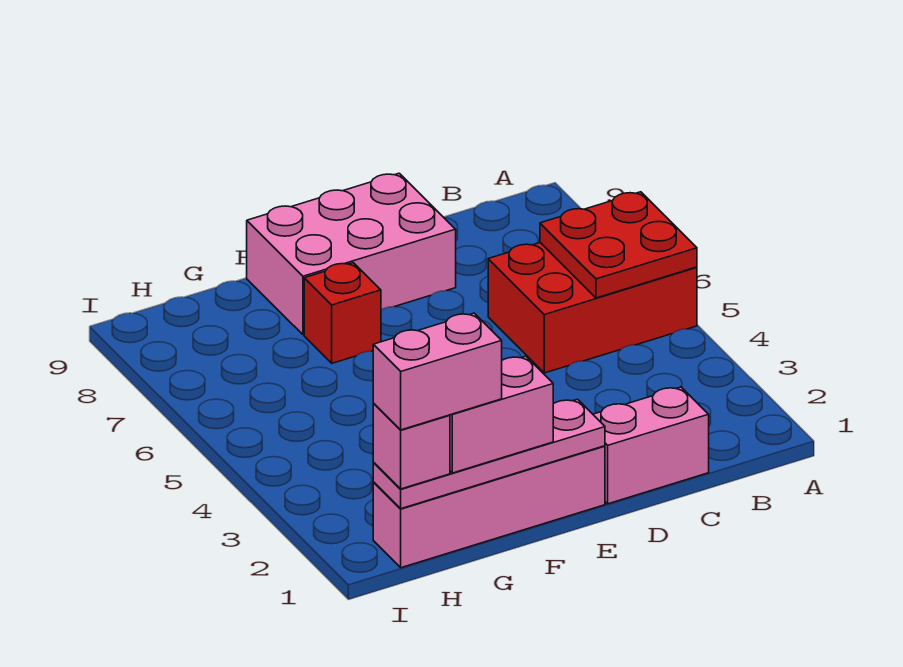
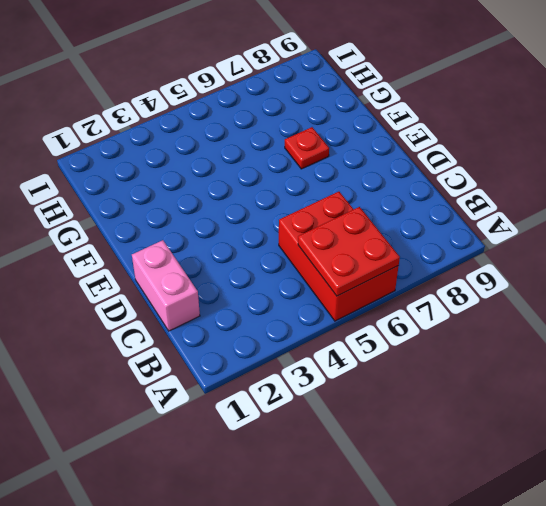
red plate F7 level 1 -> red brick F7 level 1
none -> pink brick D8:F9 level 1
none -> pink brick E1:H1 level 1

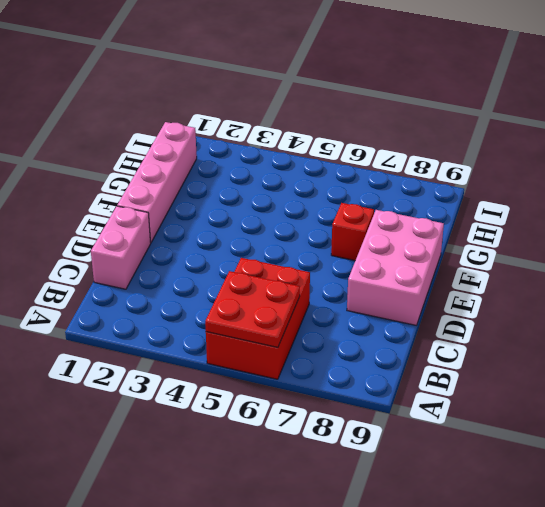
none -> pink plate E1:H1 level 2
none -> pink brick F1:G1 level 3

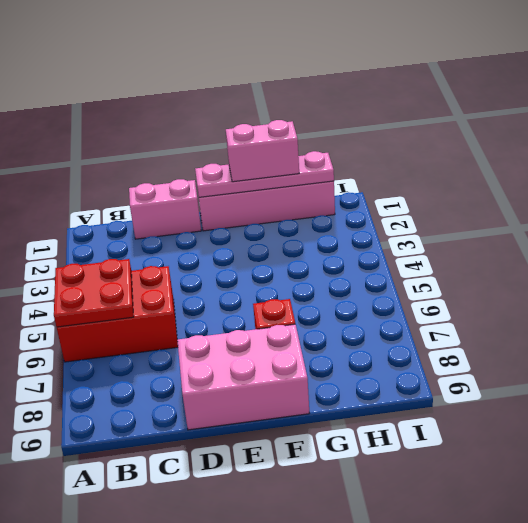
none -> pink brick H1 level 3
none -> pink brick G1:H1 level 4

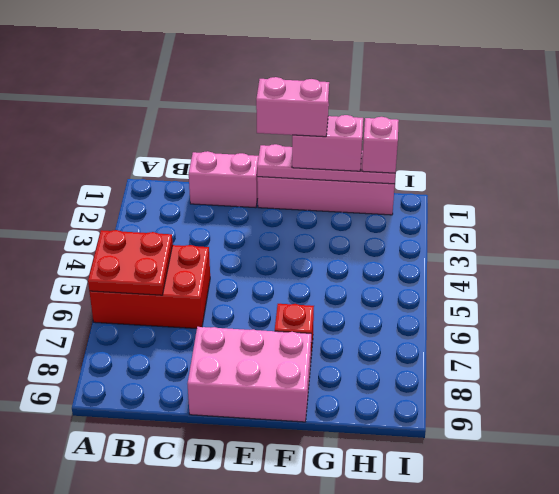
pink brick E1:F1 level 4 -> pink brick G1:H1 level 4

